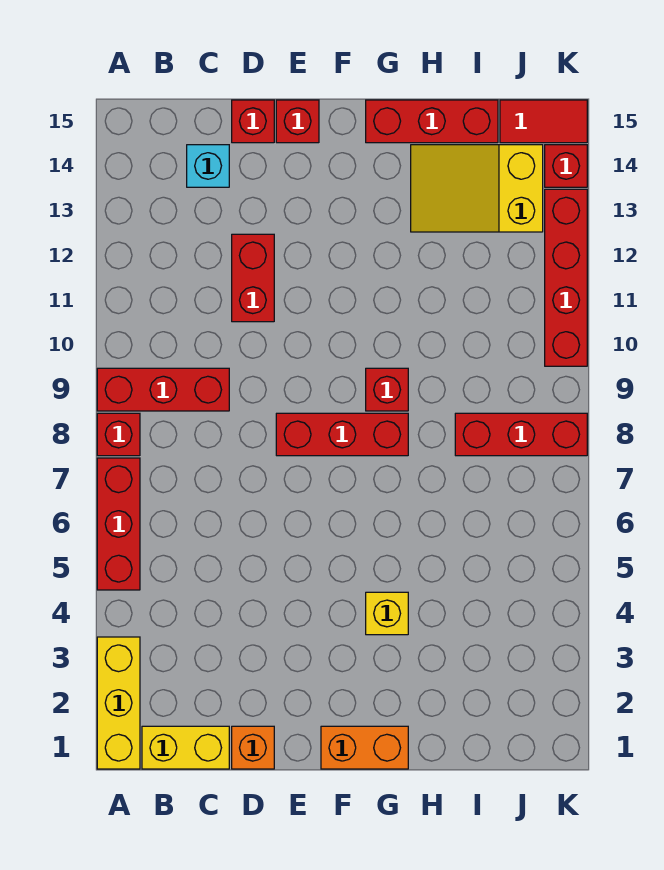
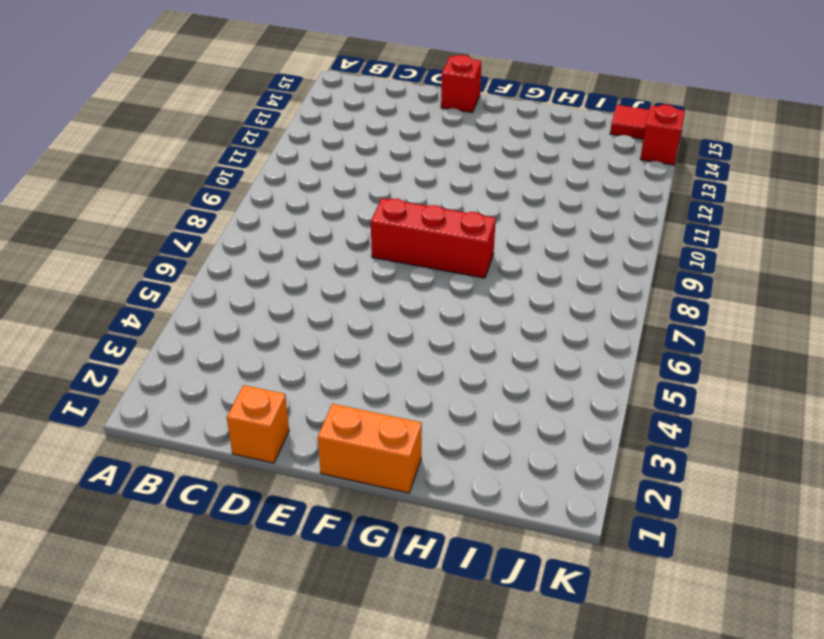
none -> yellow brick A1:A3 level 1
none -> red brick A5:A7 level 1
none -> red brick A8 level 1

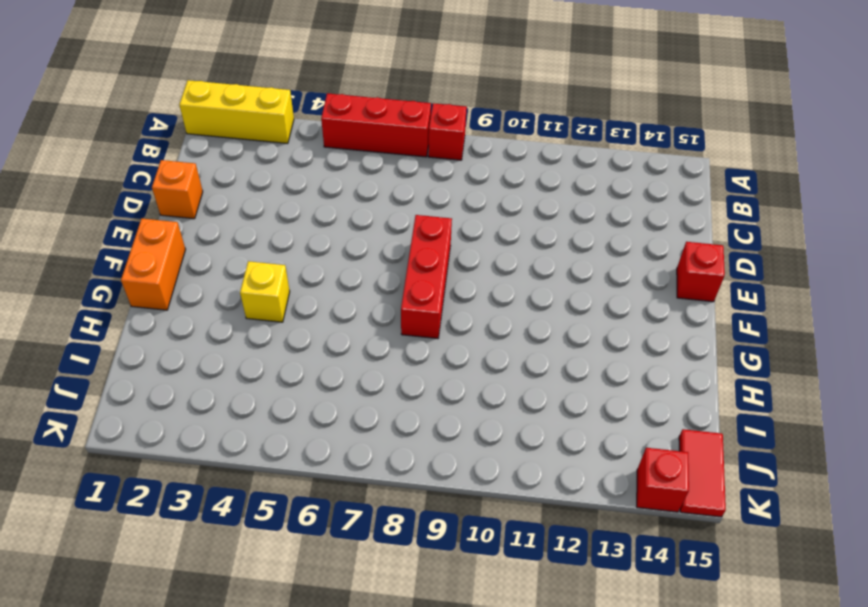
none -> red brick A9:C9 level 1
none -> yellow brick B1:C1 level 1
none -> cyan brick C14 level 1

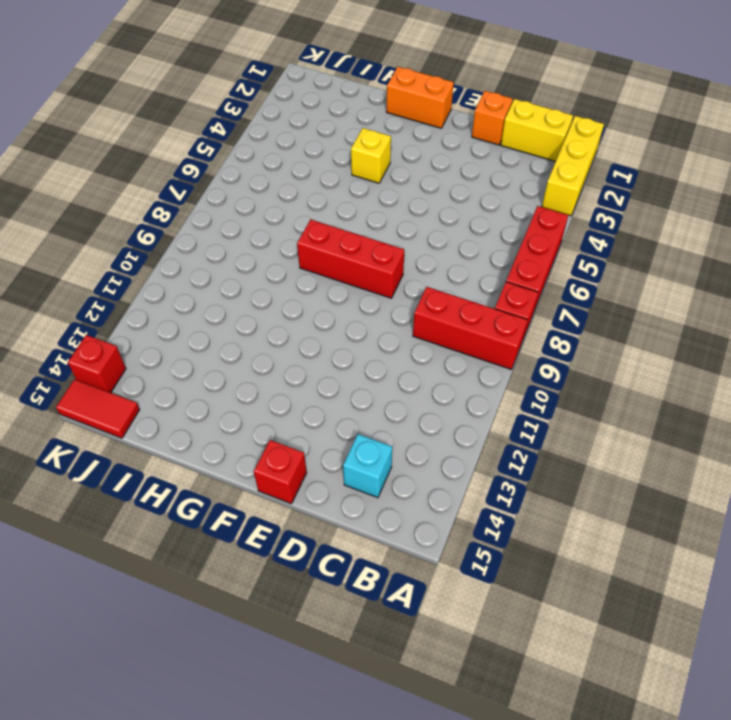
none -> red brick D11:D12 level 1
none -> red brick D15 level 1
none -> red brick G9 level 1

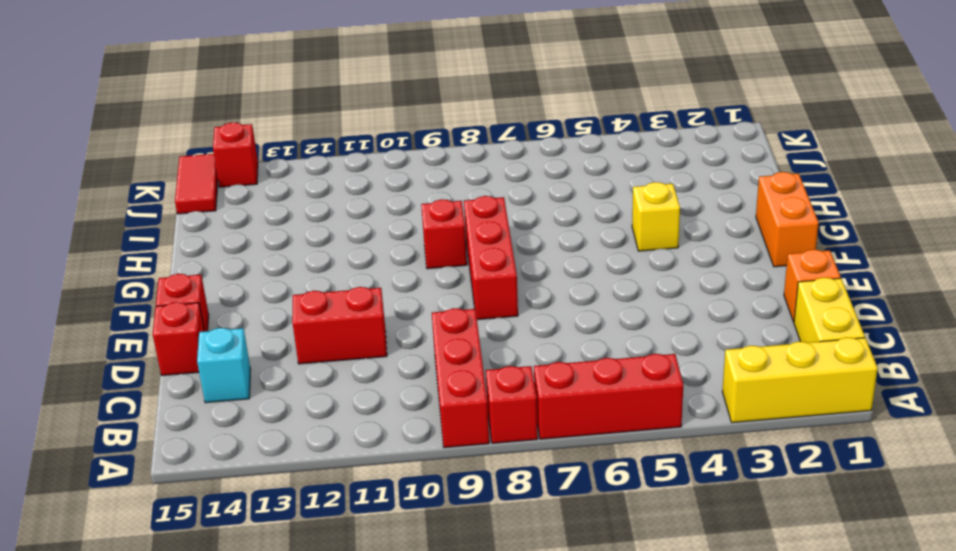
none -> red brick G15:I15 level 1
none -> yellow slope H13:J14 level 1 top J
none -> red brick I8:K8 level 1

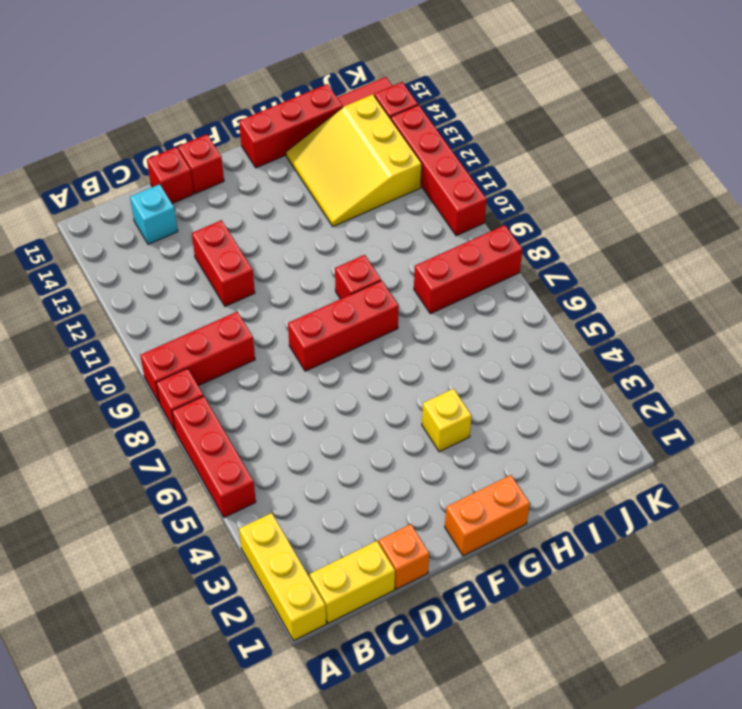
yellow slope H12:J14 level 1 top J -> yellow slope H13:J14 level 1 top J

